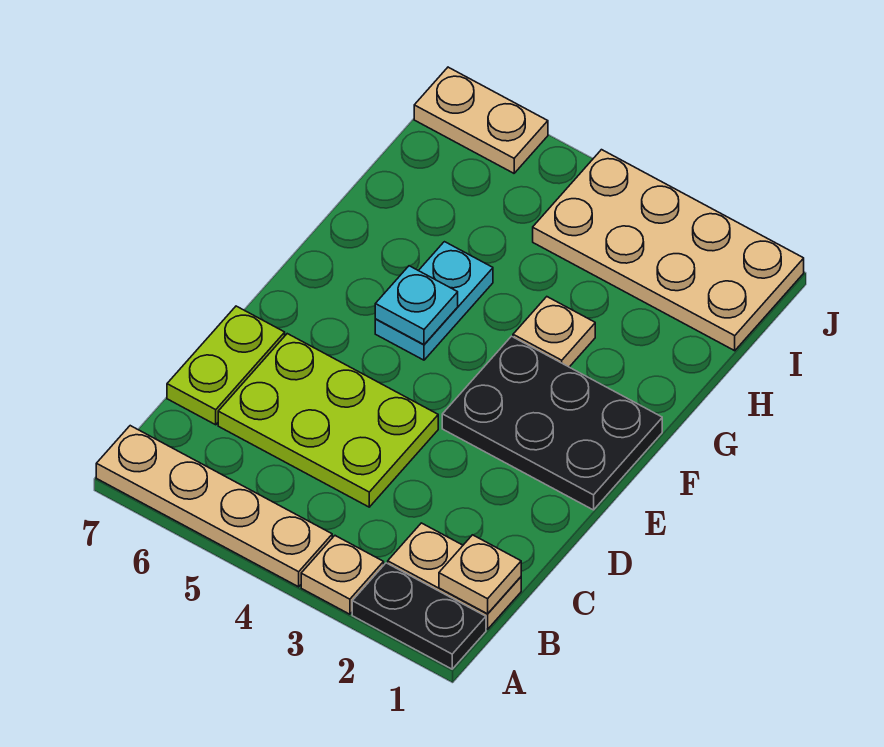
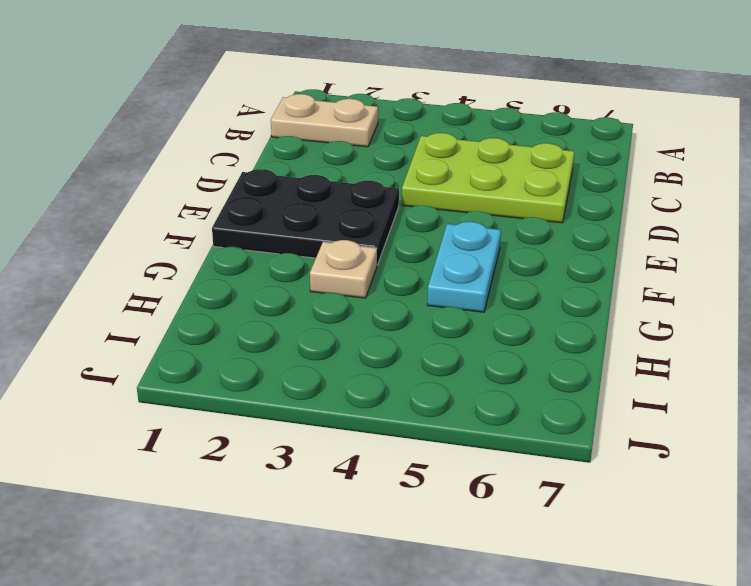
none -> black plate A1:A2 level 1
none -> tan plate A3 level 1
none -> tan plate A4:A7 level 1

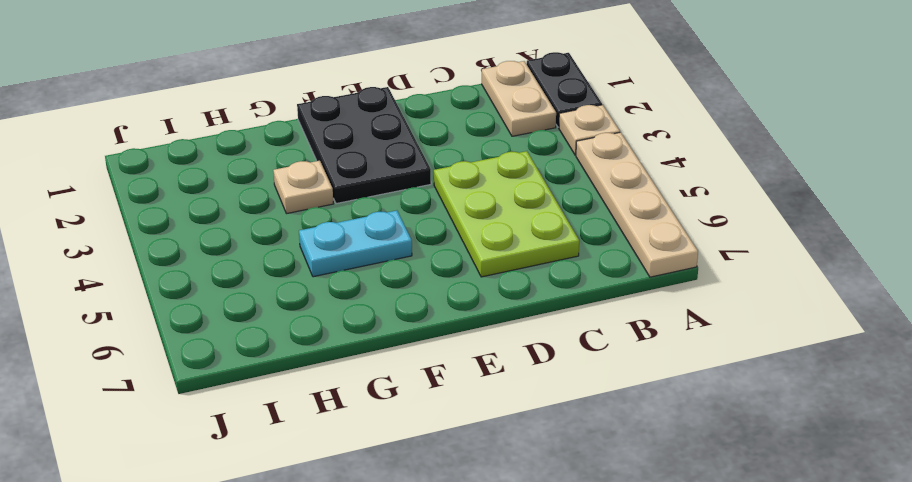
none -> lime plate C7:D7 level 1
none -> tan plate I1:J4 level 1
none -> tan plate J6:J7 level 1

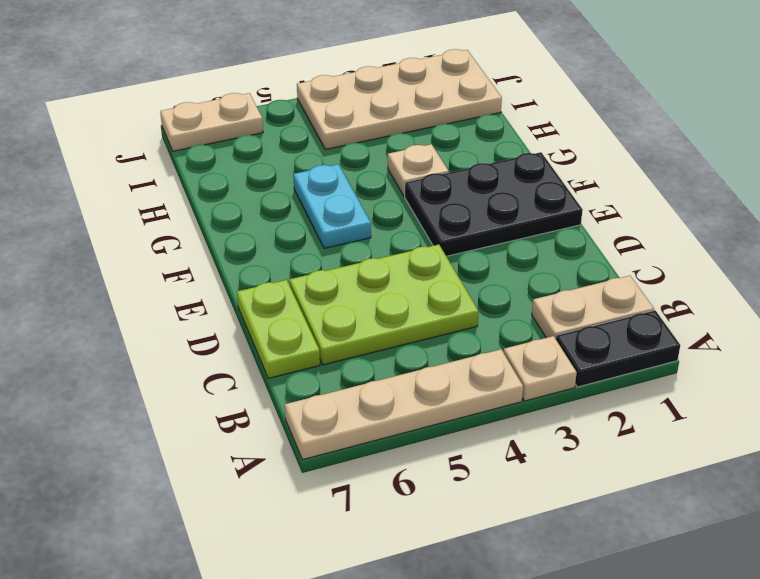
none -> tan plate B1 level 2
none -> cyan plate F5 level 2

